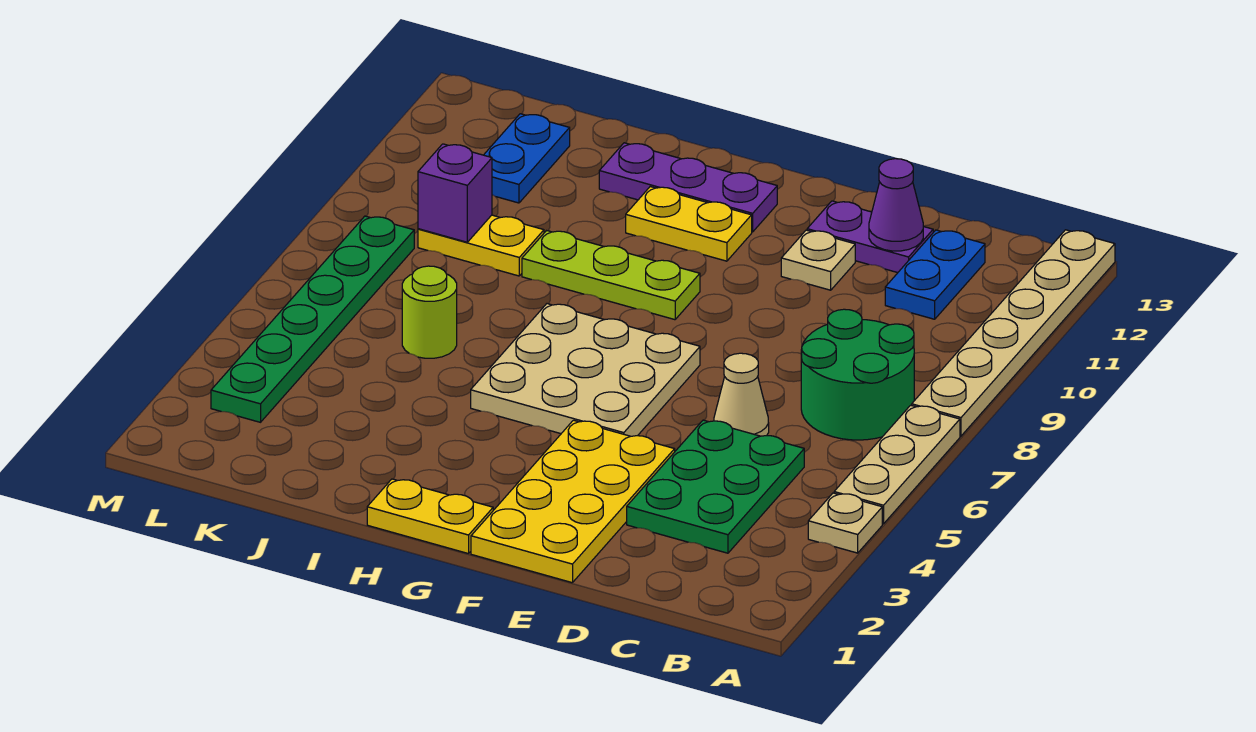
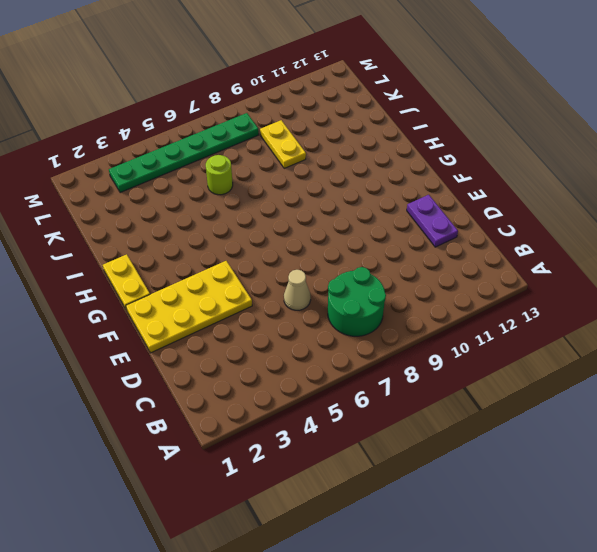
none -> tan plate A4 level 1
none -> tan plate A5:A7 level 1
none -> tan plate A8:A13 level 1

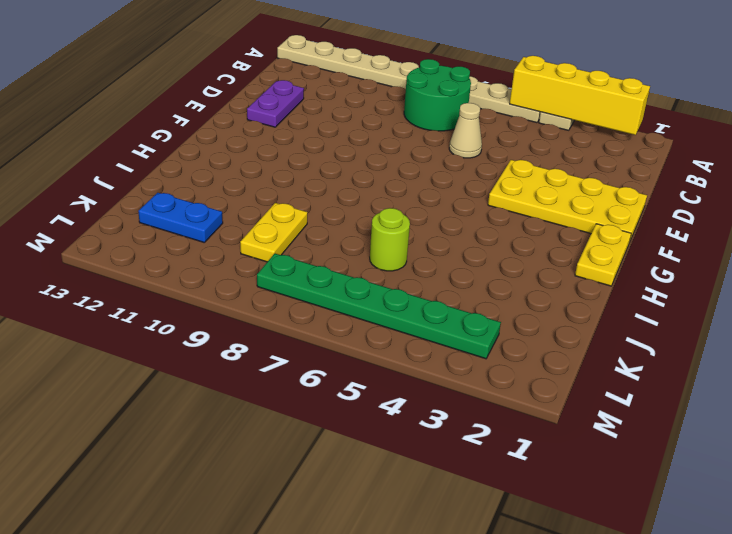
yellow brick A2:A5 level 2 -> none
none -> green plate C3:D5 level 1
none -> blue plate C11:C12 level 1
none -> tan plate E11 level 1

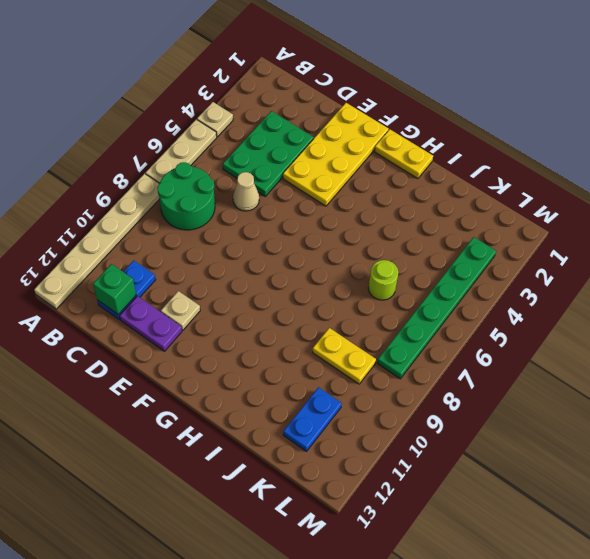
green brick C12 level 2 -> none
none -> tan plate F5:H7 level 1
none -> lime plate G9:I9 level 1
none -> yellow plate G11:H11 level 1

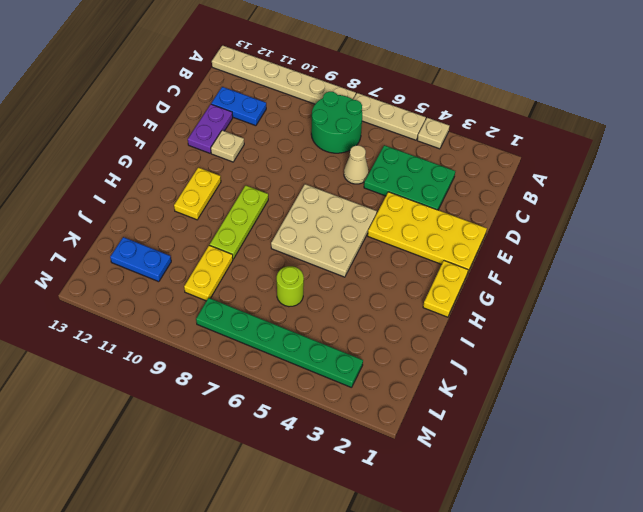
none -> purple plate G12:I12 level 1
none -> purple cone D12 level 2
none -> purple brick K9 level 2

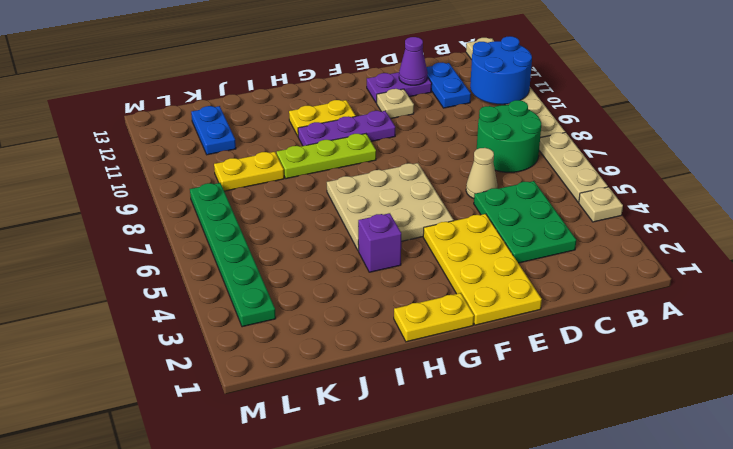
blue round brick A10:B11 level 2 -> none
purple plate F10:H10 level 1 -> purple plate G12:I12 level 1
purple brick H4 level 1 -> purple brick K9 level 2
none -> lime round brick J6 level 1

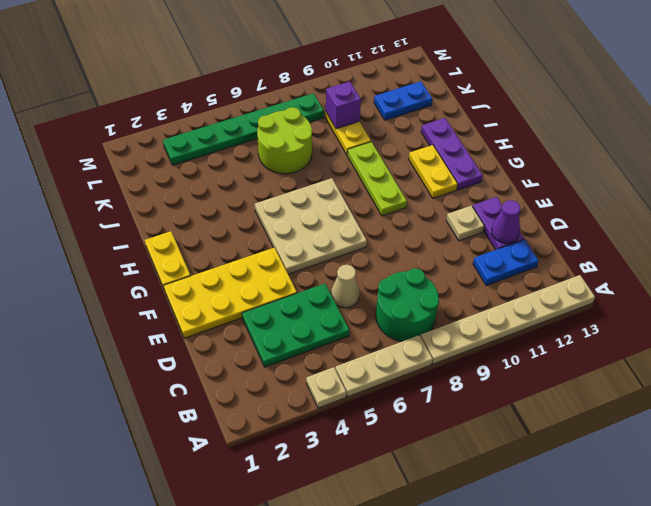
lime round brick J6:K7 level 1 -> lime round brick J6 level 1

